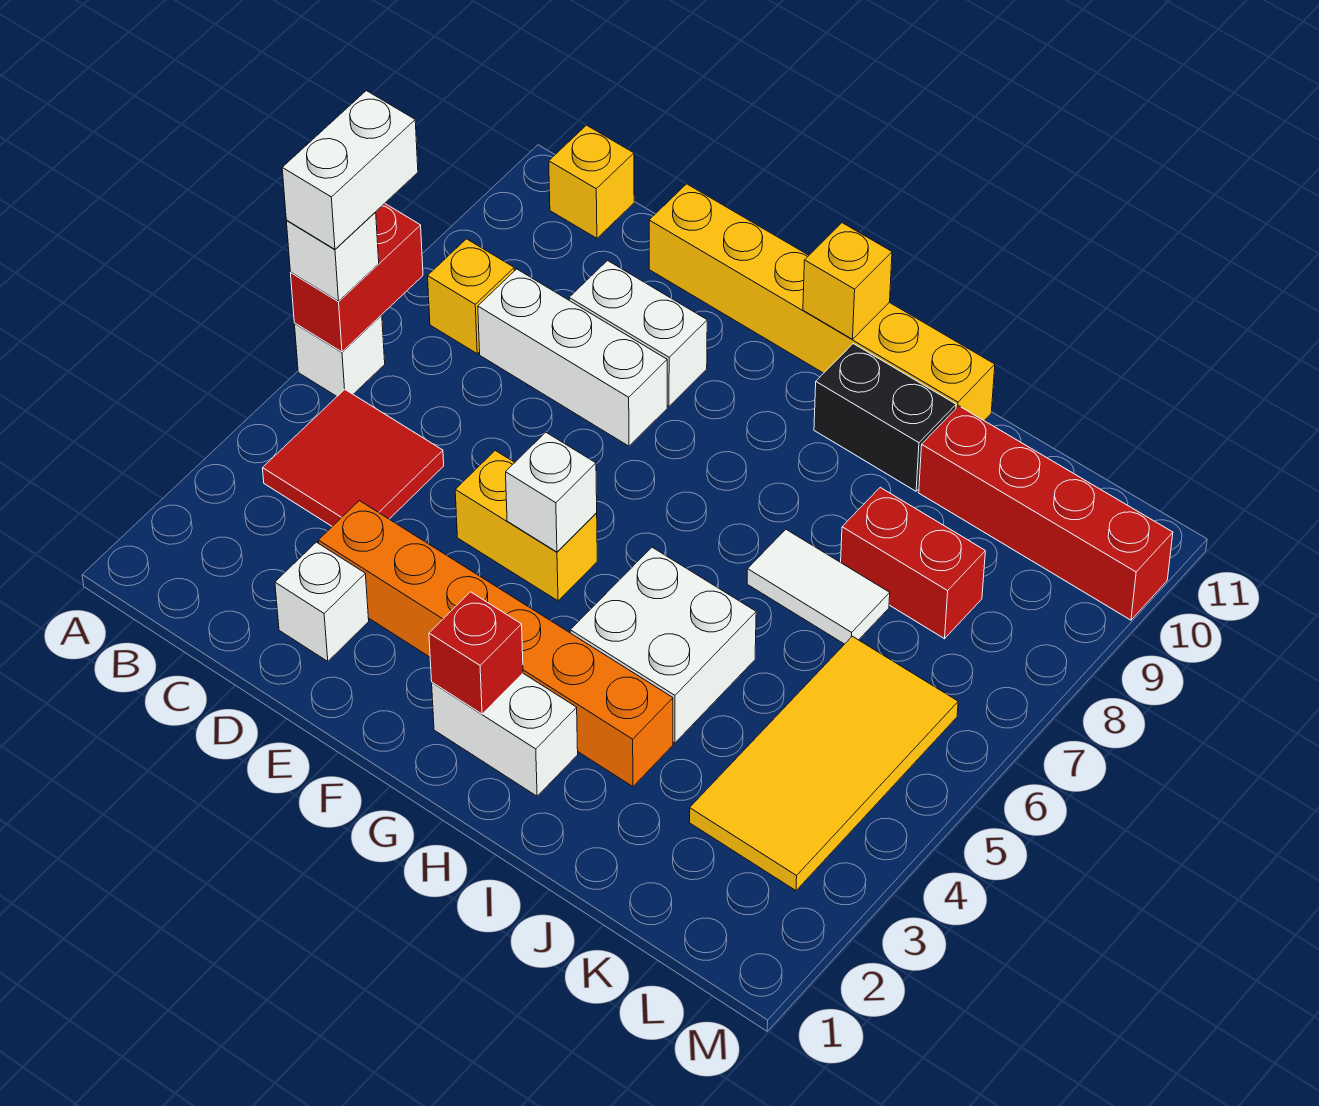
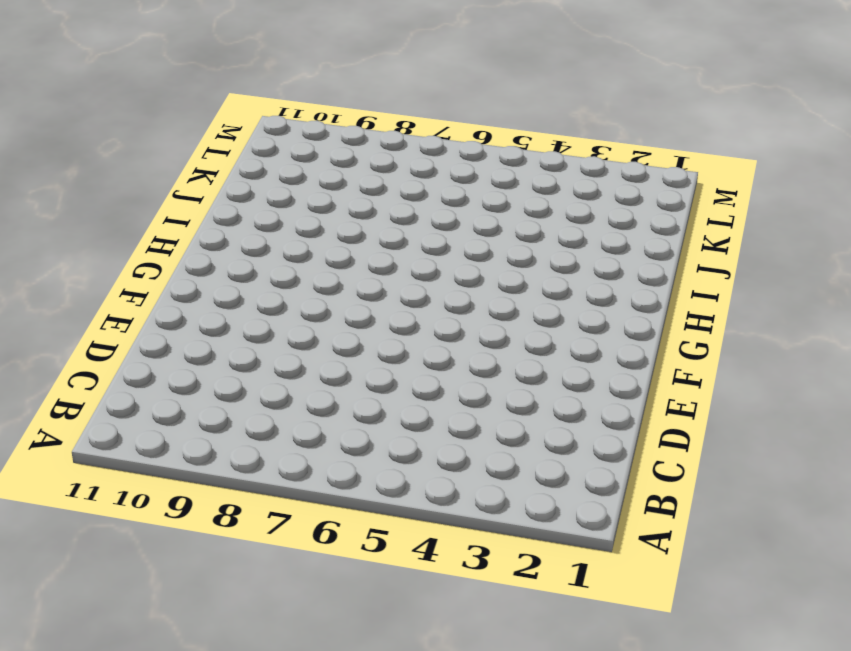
none -> white brick A6 level 1
none -> red tile B4:C5 level 1
none -> yellow brick B8 level 1

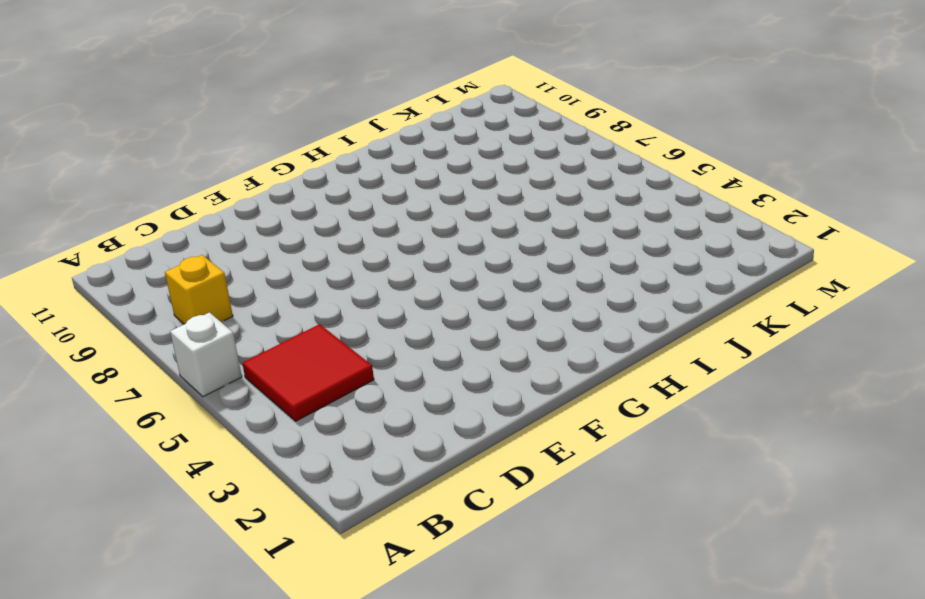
none -> yellow brick B11 level 1
none -> white brick C8:E8 level 1
none -> white brick D2 level 1

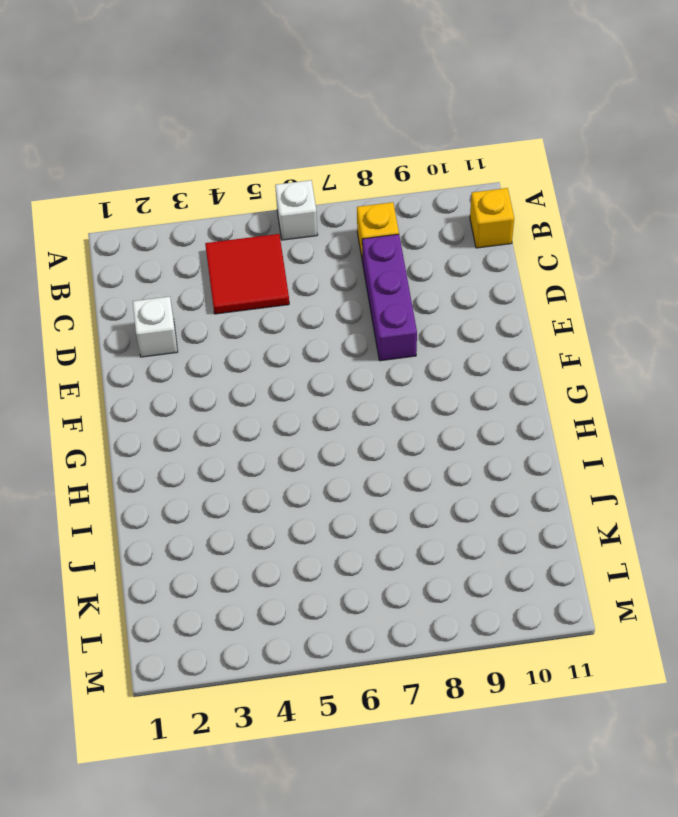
purple brick C8:E8 level 1 -> white brick C8:E8 level 1
none -> orange brick D3:I3 level 1
none -> white brick D9:E9 level 1
none -> yellow brick D11:I11 level 1

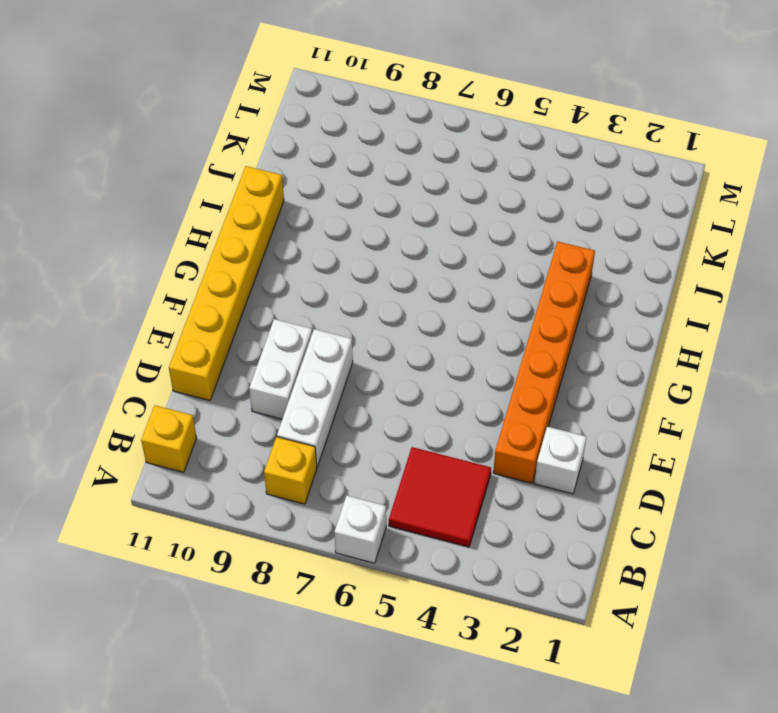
none -> yellow brick E5:F5 level 1
none -> white brick G2:H2 level 1
none -> white brick H4:I5 level 1

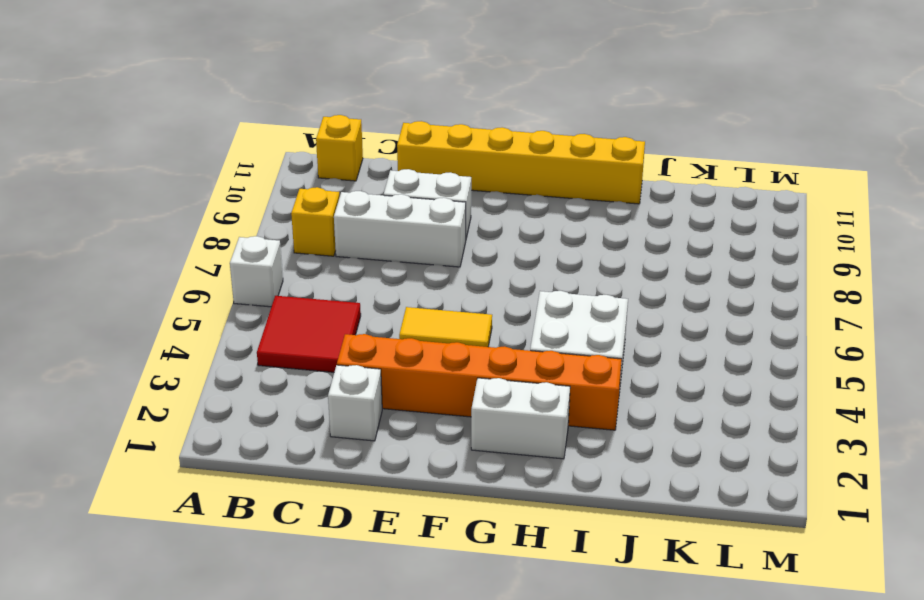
yellow tile E5:F5 level 1 -> yellow brick E5:F5 level 1
none -> black brick H10:I10 level 1
none -> white tile I7:J7 level 1
none -> red brick J8:K8 level 1

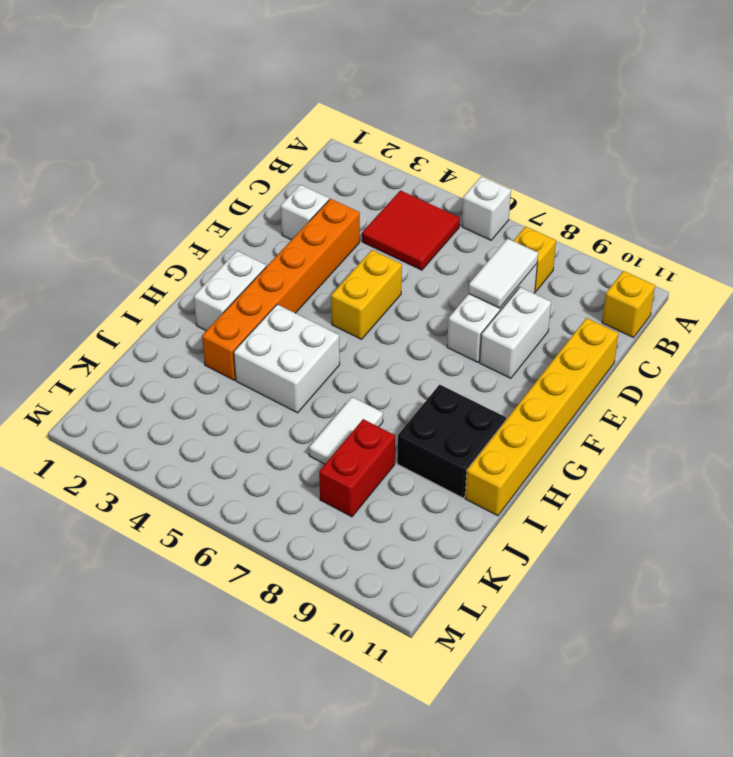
white tile C8:D8 level 2 -> none
black brick H9:I10 level 1 -> black brick H10:I10 level 1
none -> red brick J10:M10 level 1
none -> yellow tile K3:L6 level 1
none -> red brick A6:A7 level 2

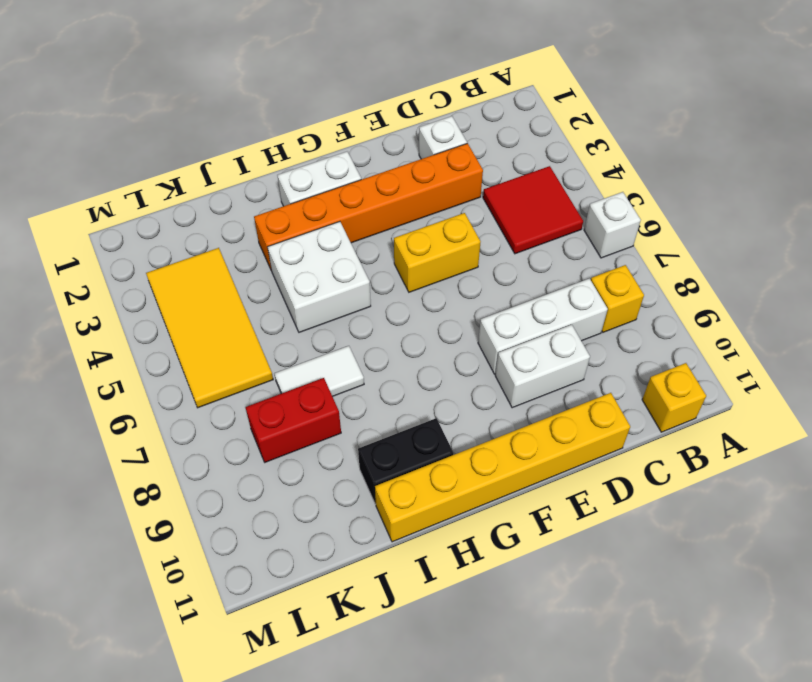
none -> red brick J10:M10 level 1
none -> red brick A6:A7 level 2
none -> white brick F5 level 2

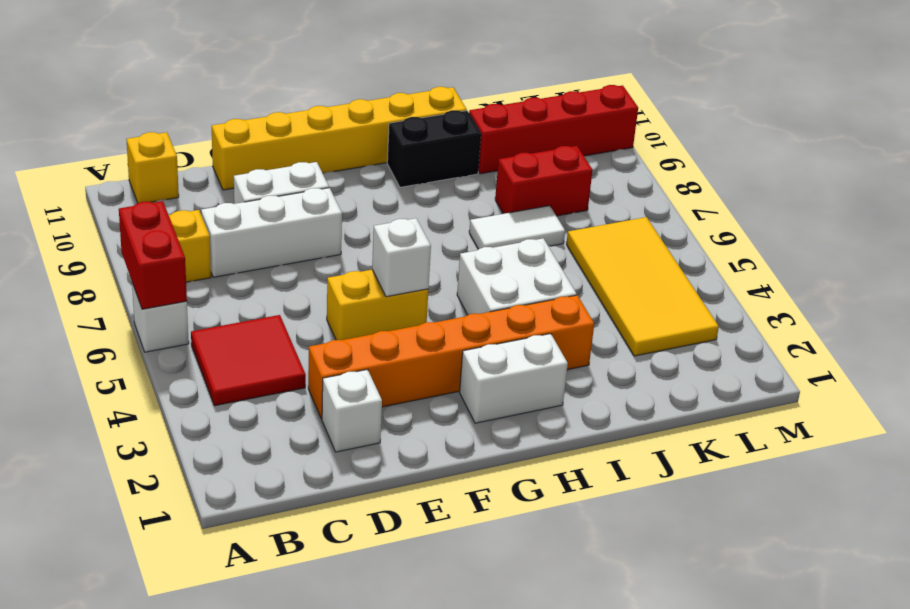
none -> red brick G2 level 2
none -> yellow brick G11 level 2
none -> white brick A6 level 3

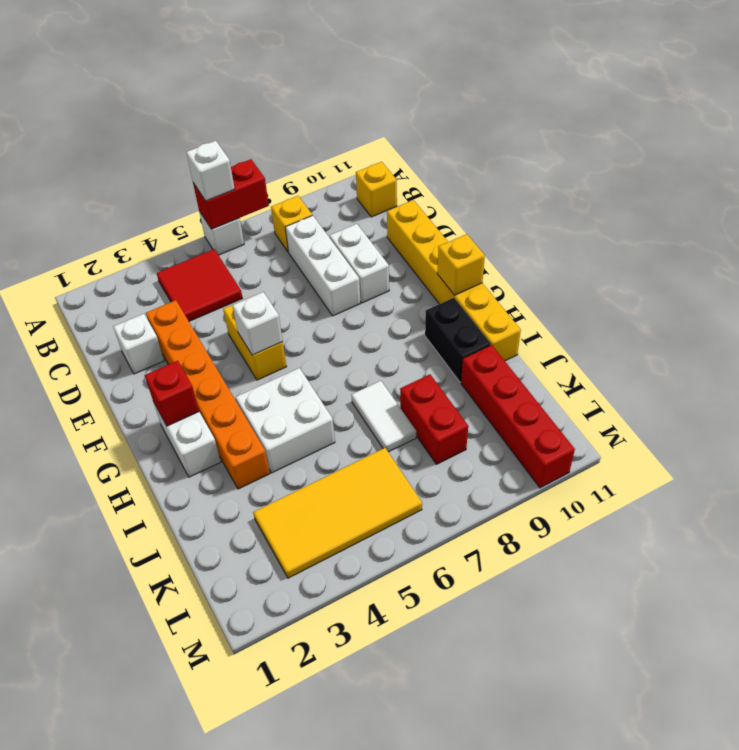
none -> white brick A6:A7 level 4

